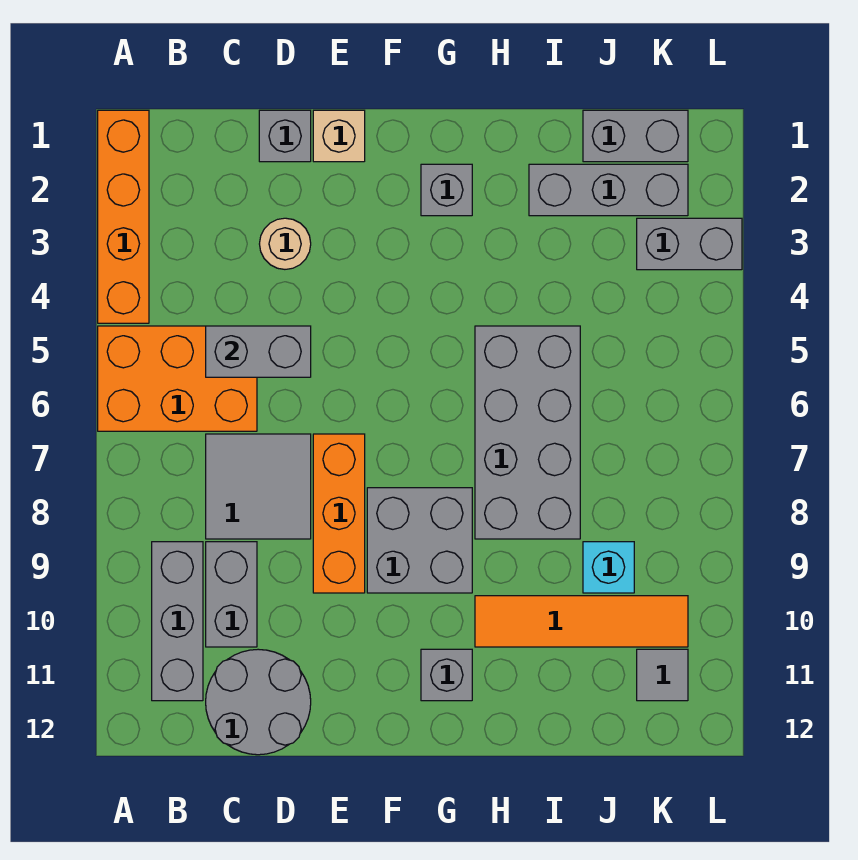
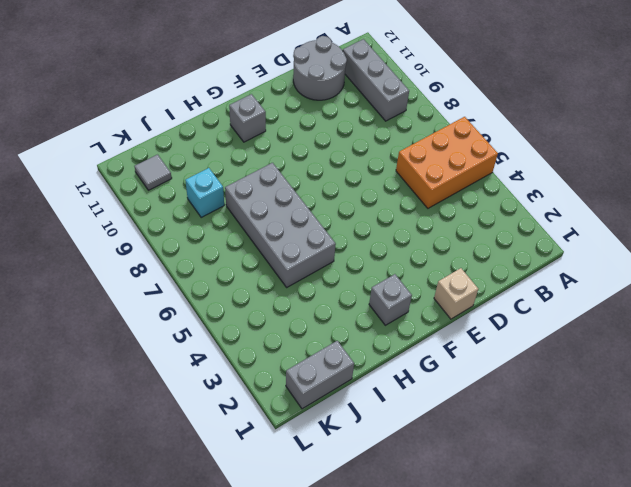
none -> orange brick A1:A4 level 1
none -> grey tile C7:D8 level 1
none -> grey brick C9:C10 level 1

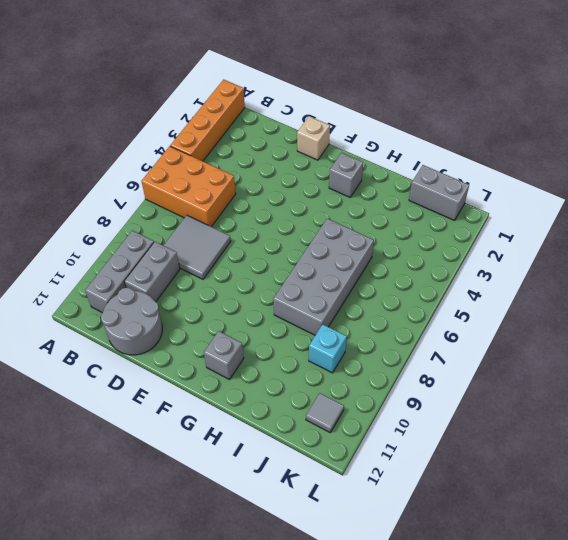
none -> grey brick D1 level 1
none -> tan round brick D3 level 1
none -> orange brick E7:E9 level 1

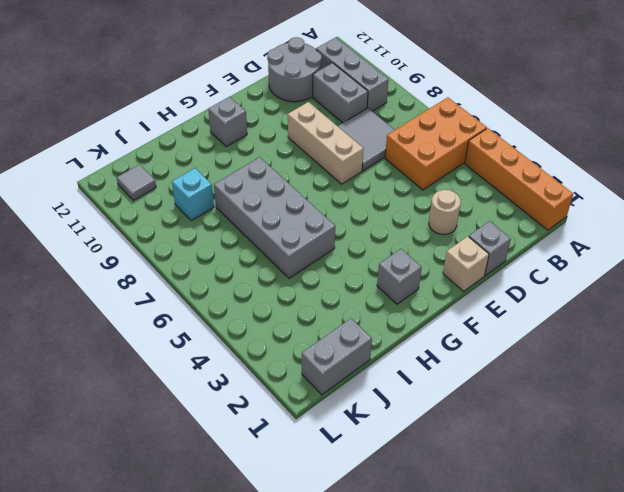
tan brick E7:E9 level 1 -> orange brick E7:E9 level 1
none -> grey brick F8:G9 level 1
none -> orange tile H10:K10 level 1
none -> grey brick I2:K2 level 1

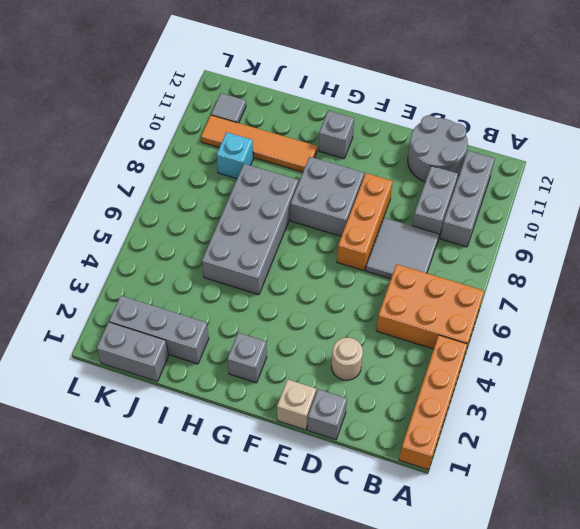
none -> grey brick K3:L3 level 1
none -> grey brick C5:D5 level 2

